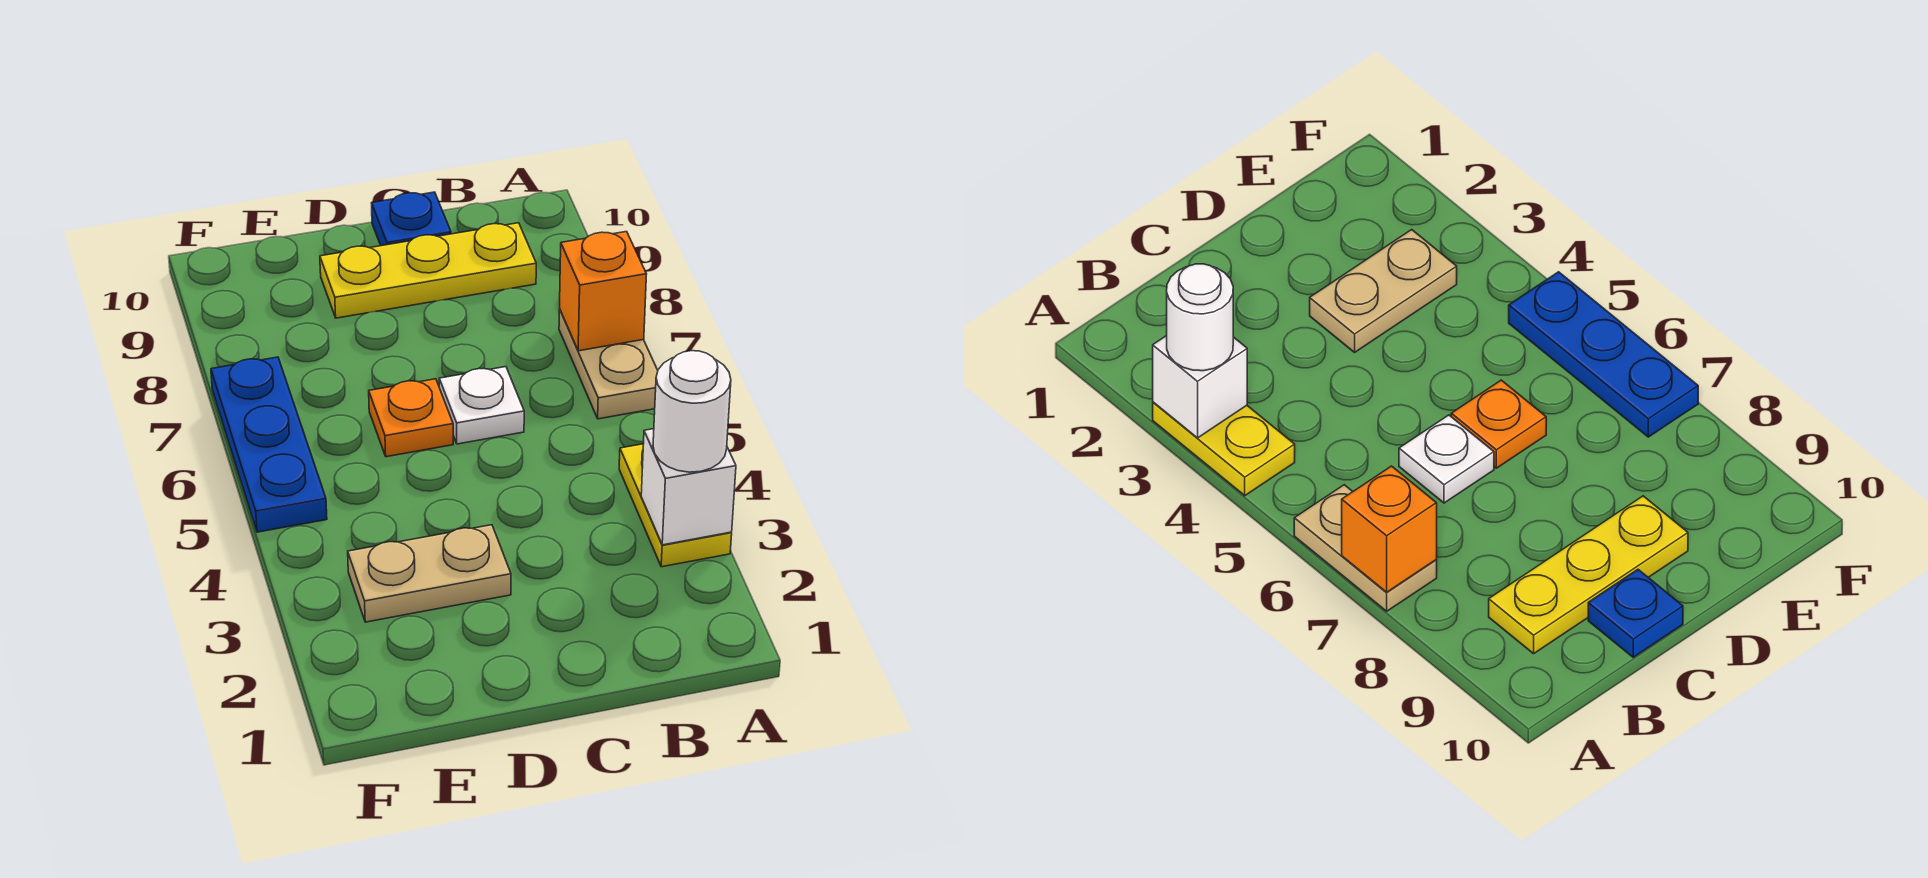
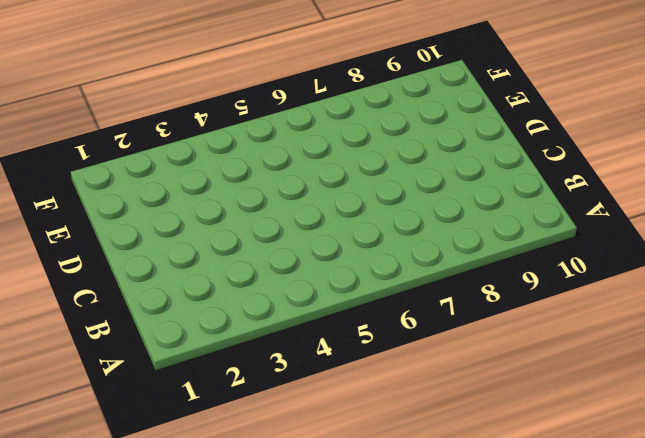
none -> yellow plate A3:A4 level 1
none -> tan plate A6:A7 level 1

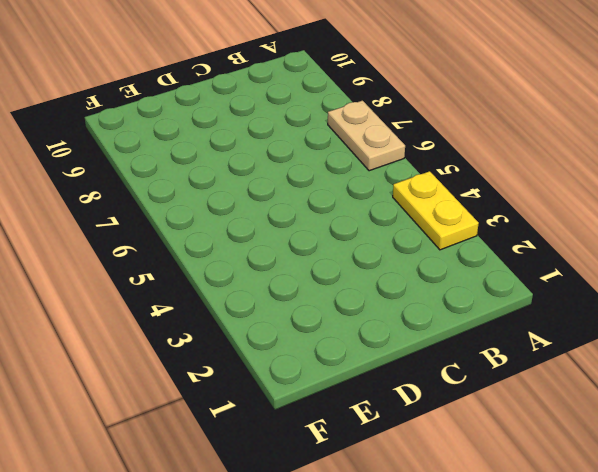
none -> yellow plate B9:D9 level 1
none -> white plate C6 level 1

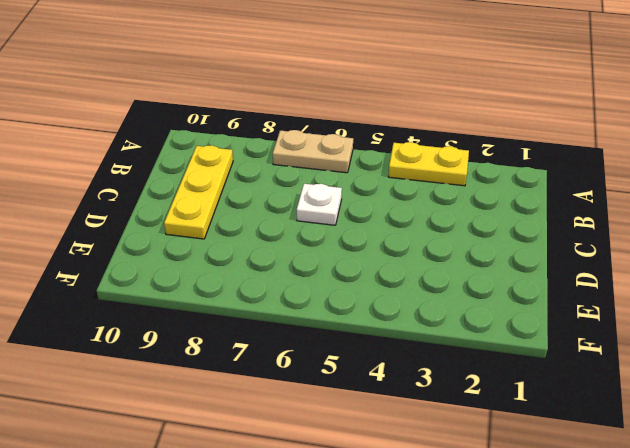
none -> blue plate C10 level 1
none -> tan plate D3:E3 level 1

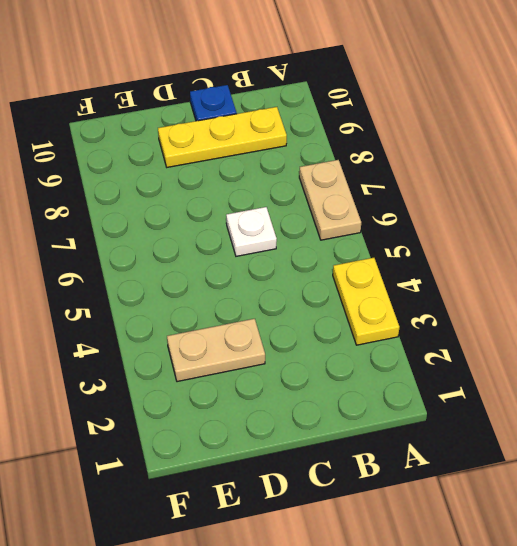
none -> orange plate D6 level 1
none -> blue plate F5:F7 level 1

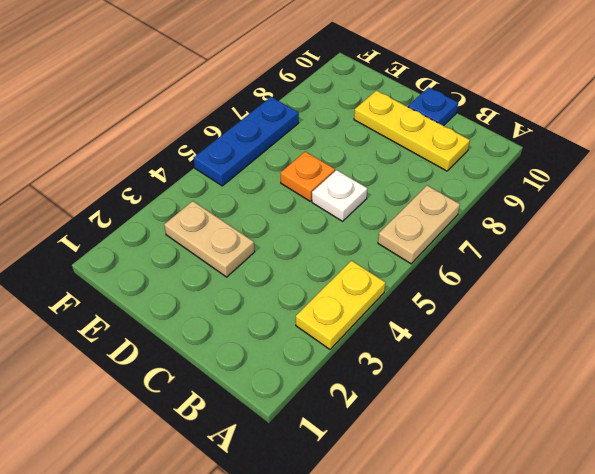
none -> white brick A3 level 2
none -> orange brick A7 level 2

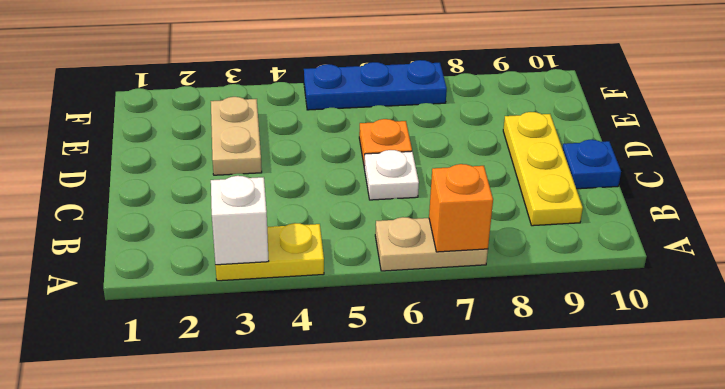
none -> white round brick A3 level 3

